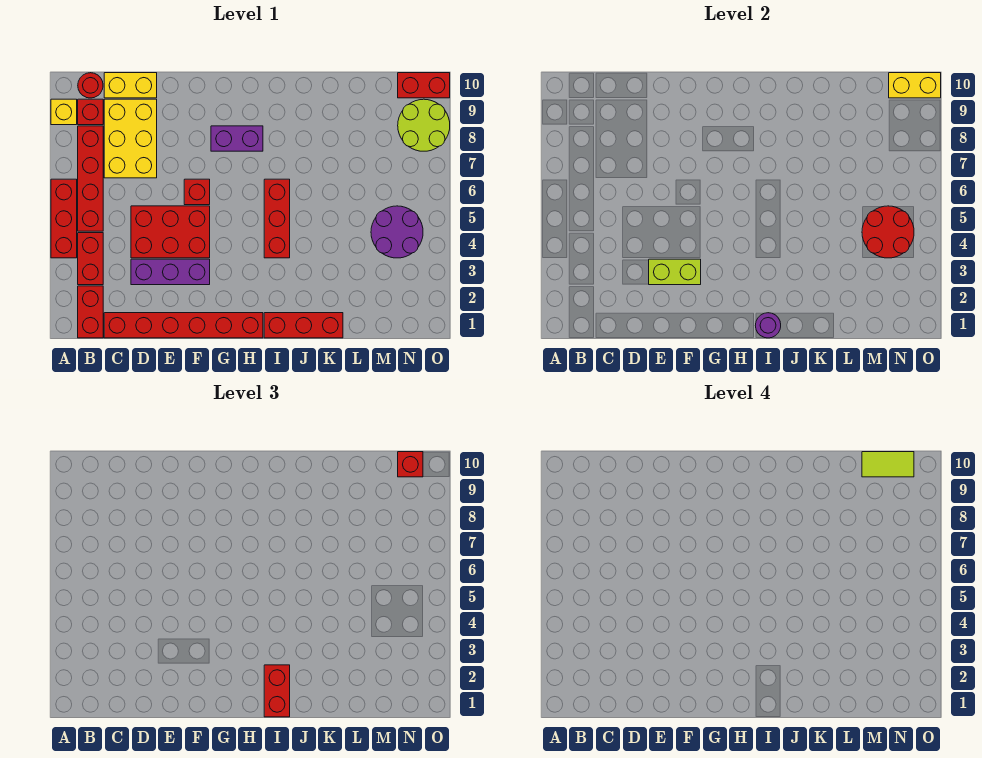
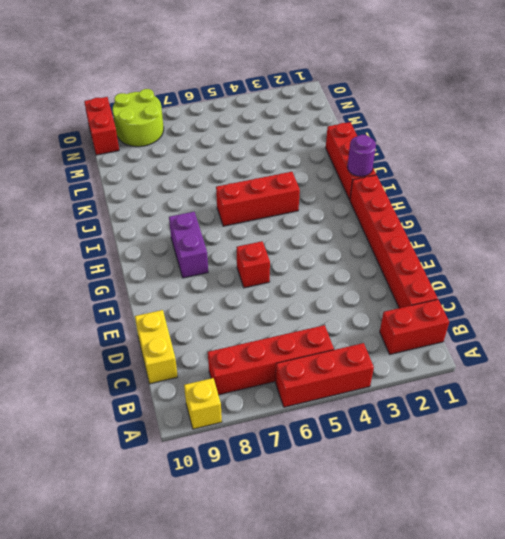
none -> red brick B3:B4 level 1
none -> red brick B9 level 1
none -> red round brick B10 level 1

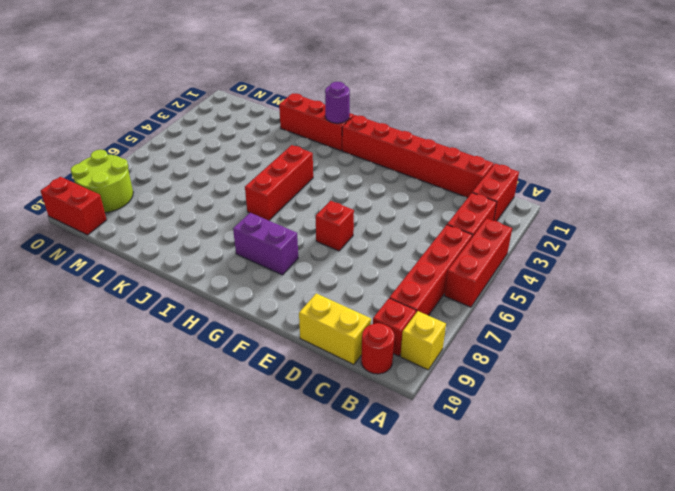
none -> yellow brick C7:D9 level 1
none -> purple brick D3:F3 level 1
none -> red brick D4:F5 level 1

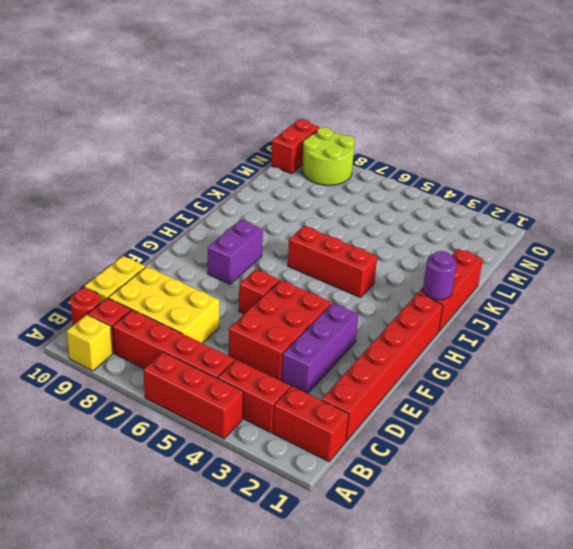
none -> purple round brick M4:N5 level 1
none -> lime brick E3:F3 level 2
none -> red round brick M4:N5 level 2

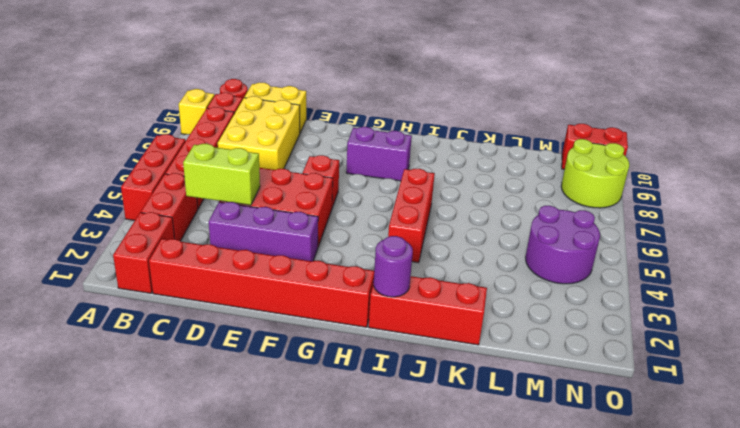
lime brick C4:D4 level 2 -> lime brick E3:F3 level 2
none -> red round brick M4:N5 level 2
none -> yellow brick N10:O10 level 2
none -> red brick I1:I2 level 3

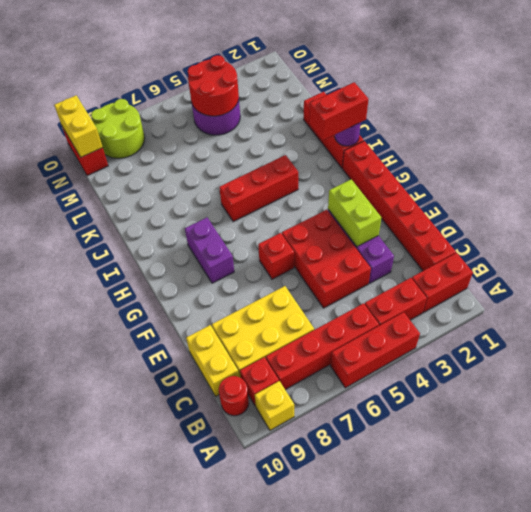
none -> red brick N10 level 3
none -> lime tile M10:N10 level 4

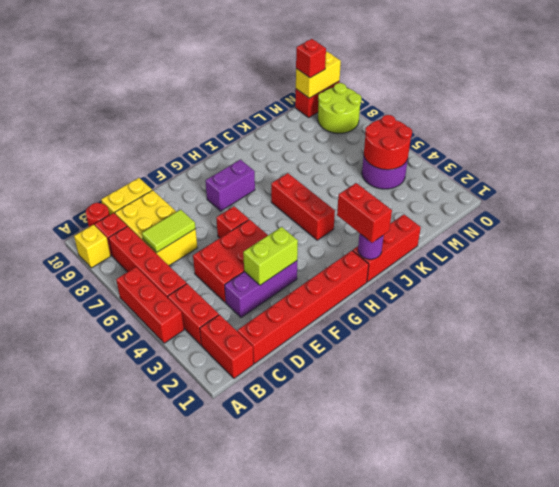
lime tile C7:D7 level 2 -> lime tile M10:N10 level 4

